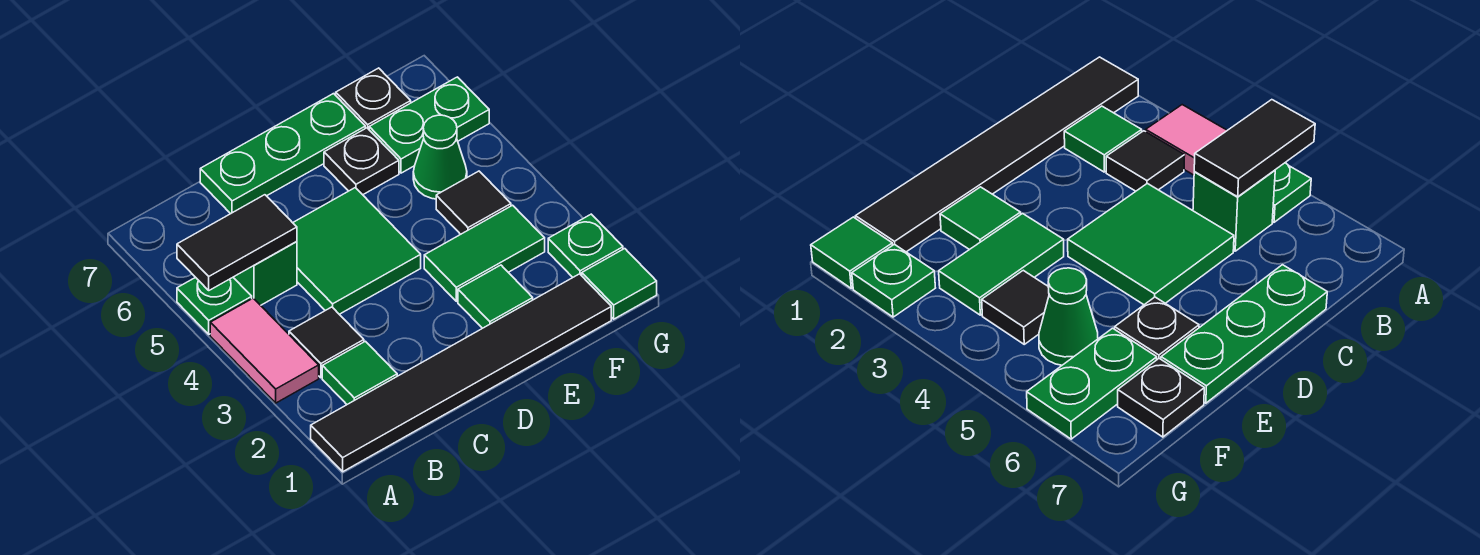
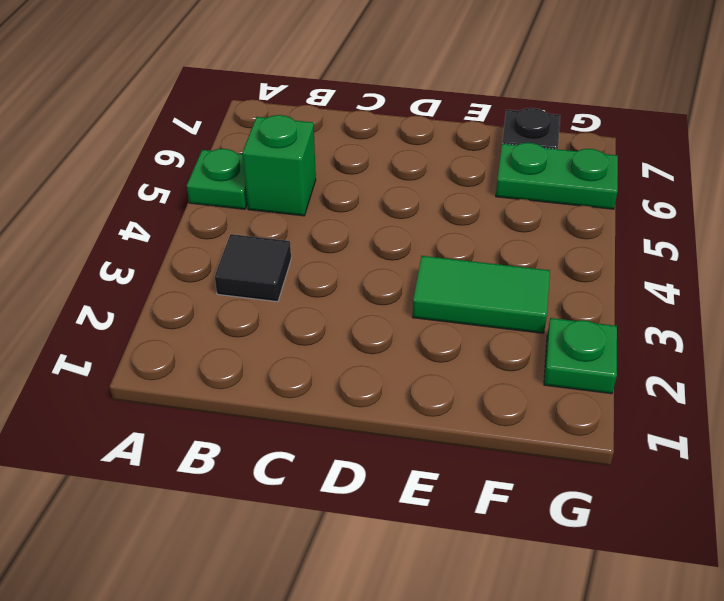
none -> black tile A1:F1 level 1
none -> pink tile A3:A4 level 1
none -> green tile B2 level 1

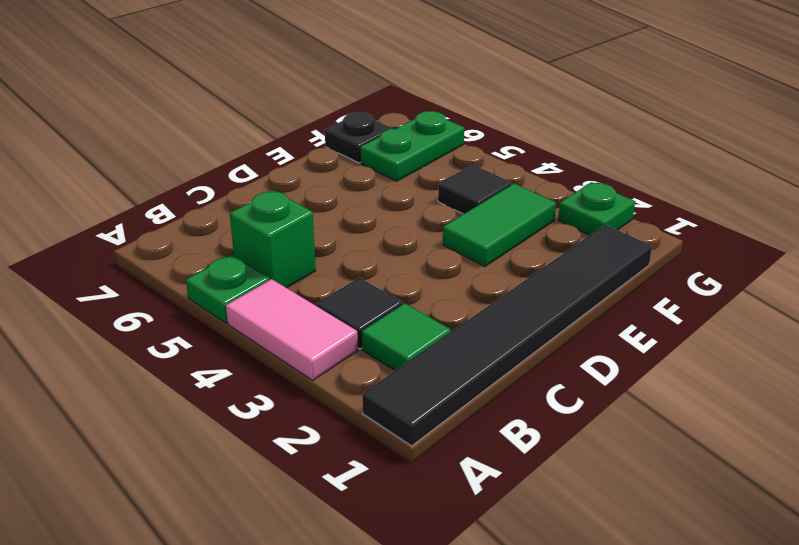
none -> green tile C4:D5 level 1
none -> green plate C7:E7 level 1
none -> green tile E2 level 1

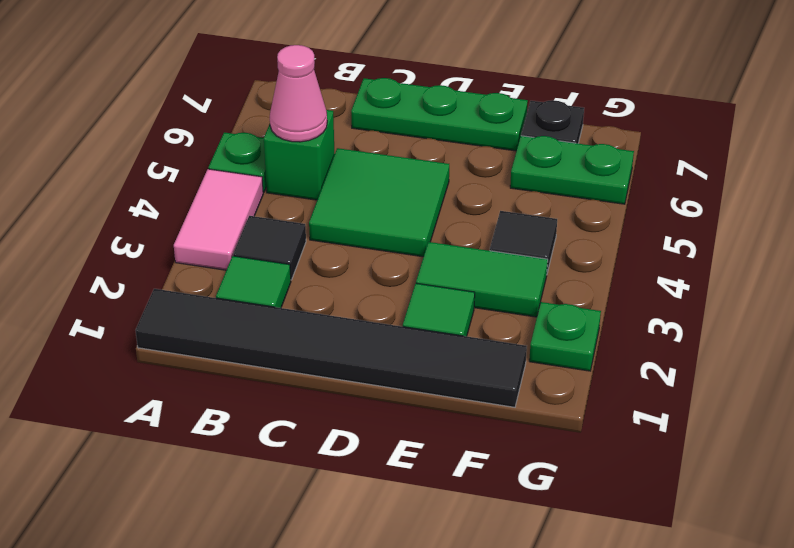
pink cone B5 level 2 -> black tile A5:B5 level 2
none -> black plate E6 level 1
none -> green cone F5 level 1
none -> green tile G1 level 1

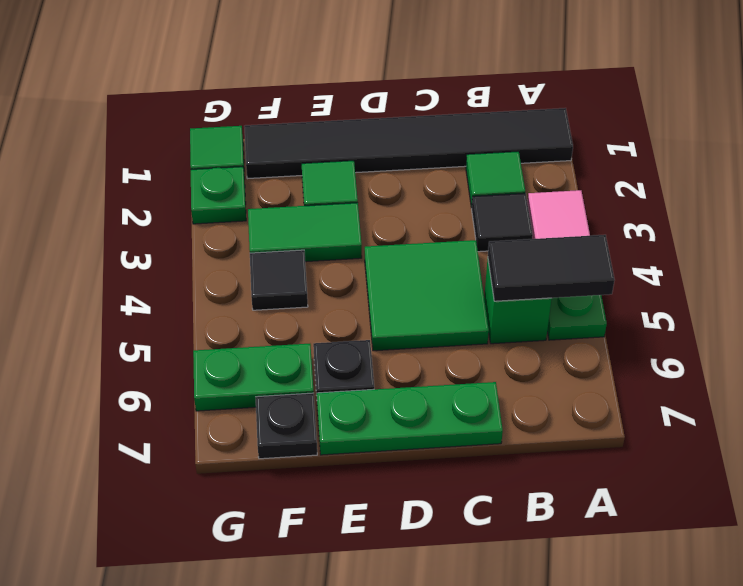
none -> green cone F5 level 1

